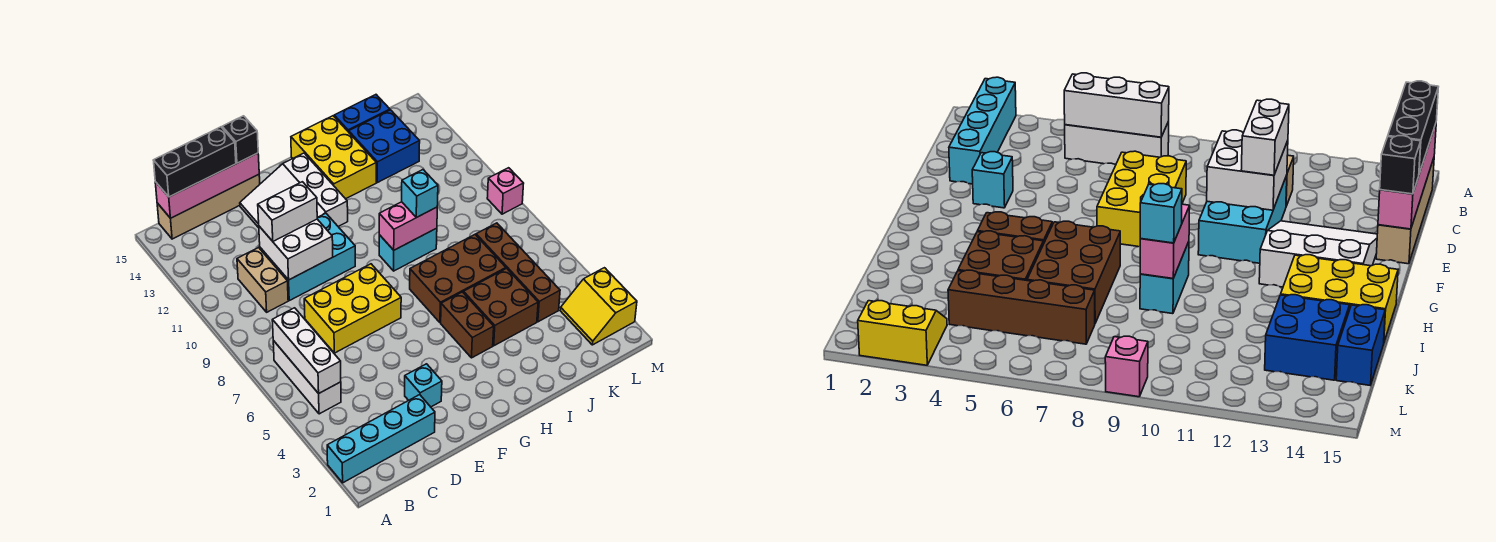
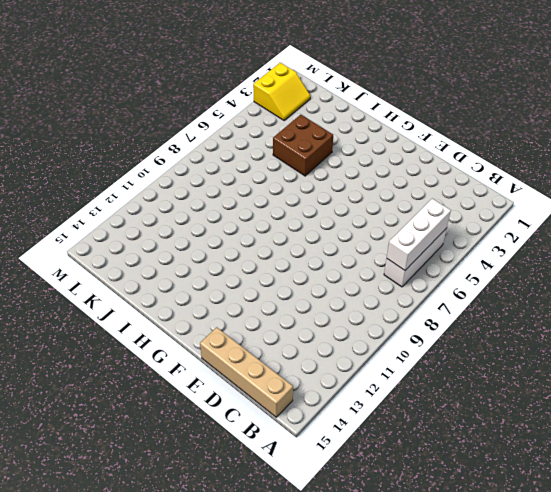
none -> cyan brick A2:D2 level 1
none -> tan brick C10:C11 level 1
none -> yellow brick D7:F8 level 1

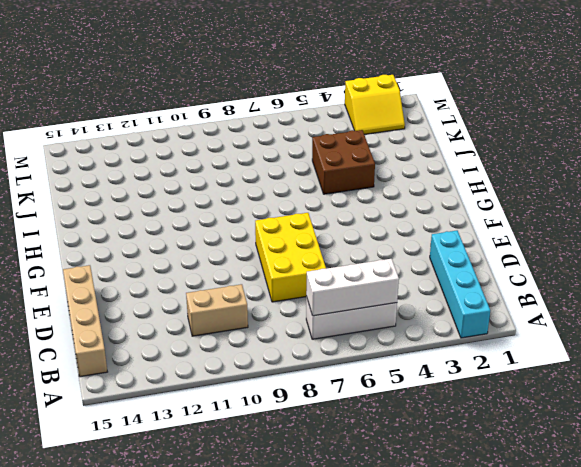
none -> cyan brick D10:F11 level 1
none -> cyan brick E3 level 1
none -> white slope E12:G14 level 1 top G

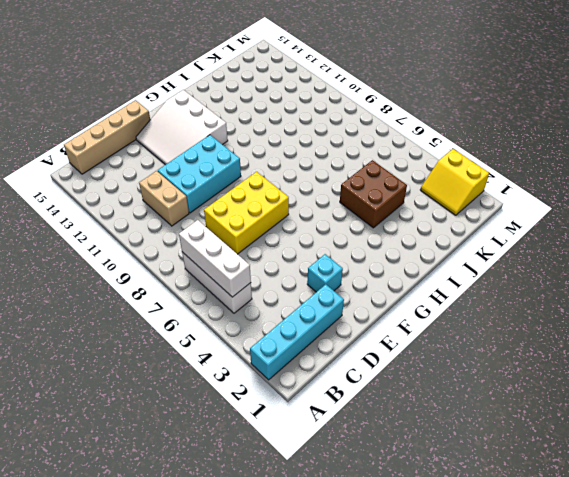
none -> brown brick H4:H5 level 1
none -> brown brick H6:J7 level 1
none -> cyan brick H9:I9 level 1

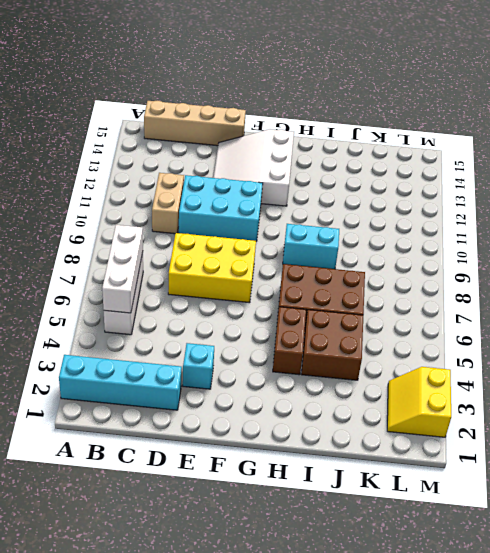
none -> yellow brick H13:I15 level 1
none -> blue brick J13:K14 level 1
none -> blue brick J15:K15 level 1

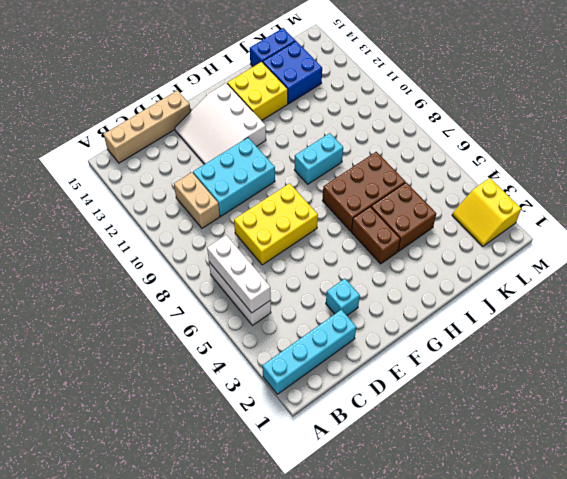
yellow brick H13:I14 level 1 -> yellow brick H13:I15 level 1
none -> brown brick K4:K7 level 1
none -> pink brick M9 level 1
none -> pink brick B15:E15 level 2

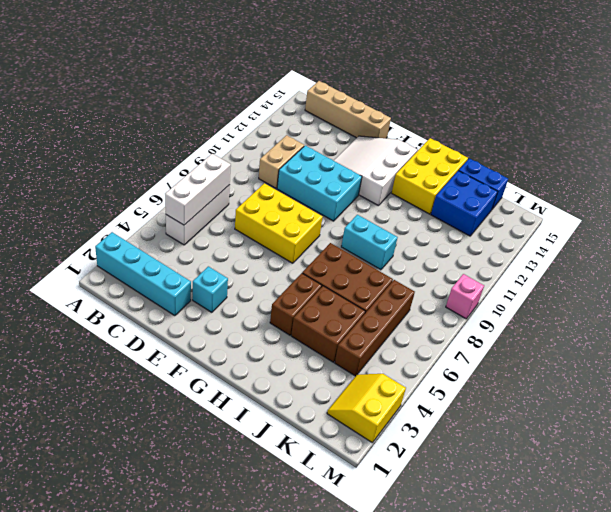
none -> pink brick B15:E15 level 2
none -> white brick D10:E11 level 2
none -> pink brick H9:I9 level 2

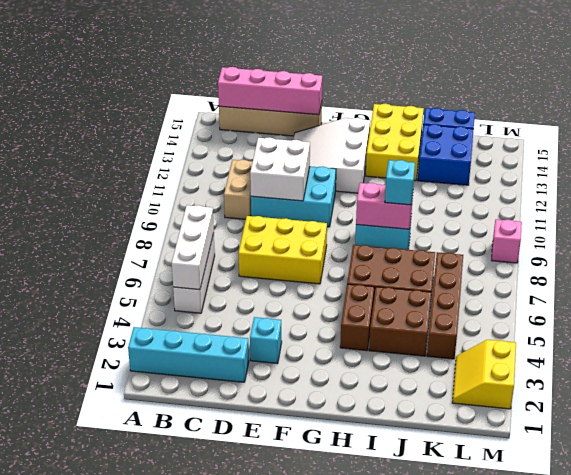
none -> black brick B15:D15 level 3
none -> white brick D11:E11 level 3
none -> black brick E15 level 3

